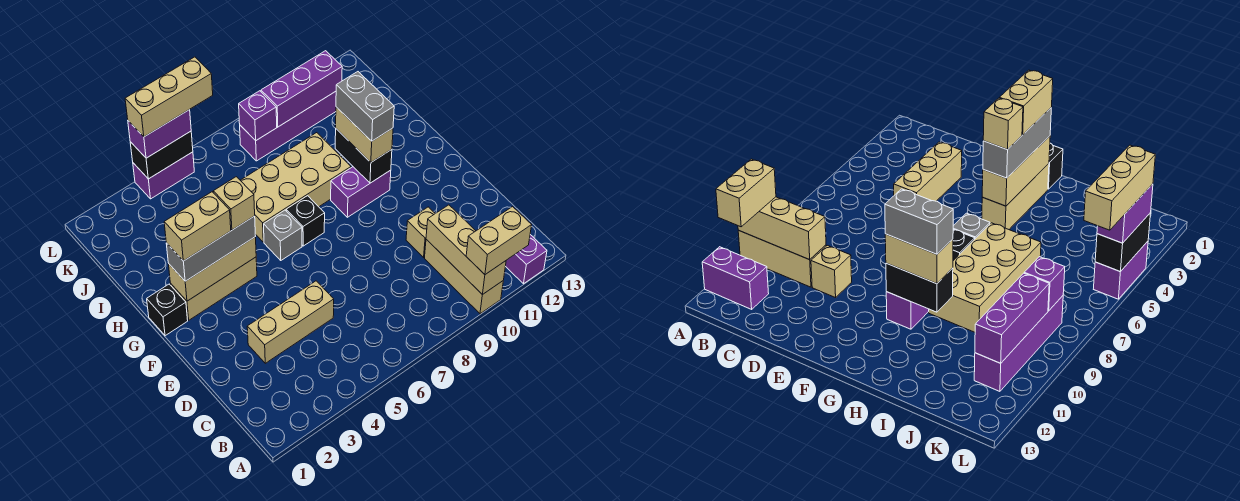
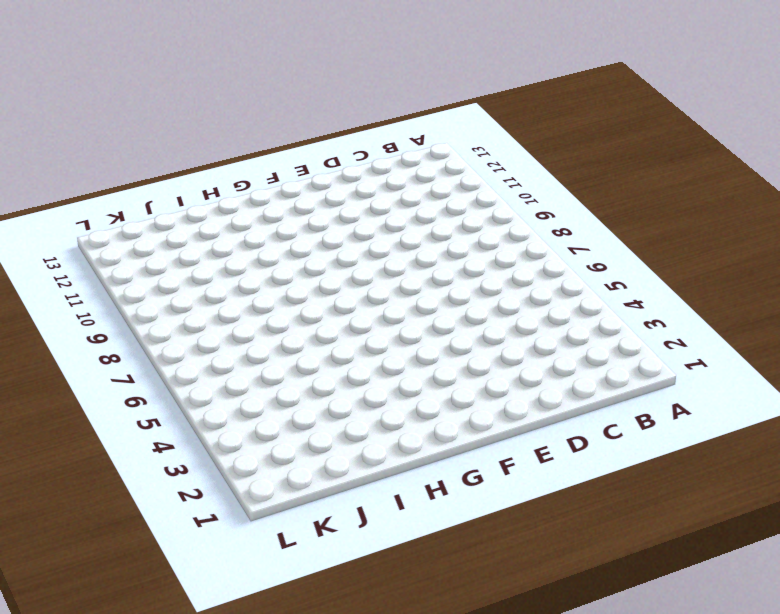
none -> tan brick A10:C10 level 1
none -> purple brick A12:B12 level 1
none -> tan brick D3:D5 level 1

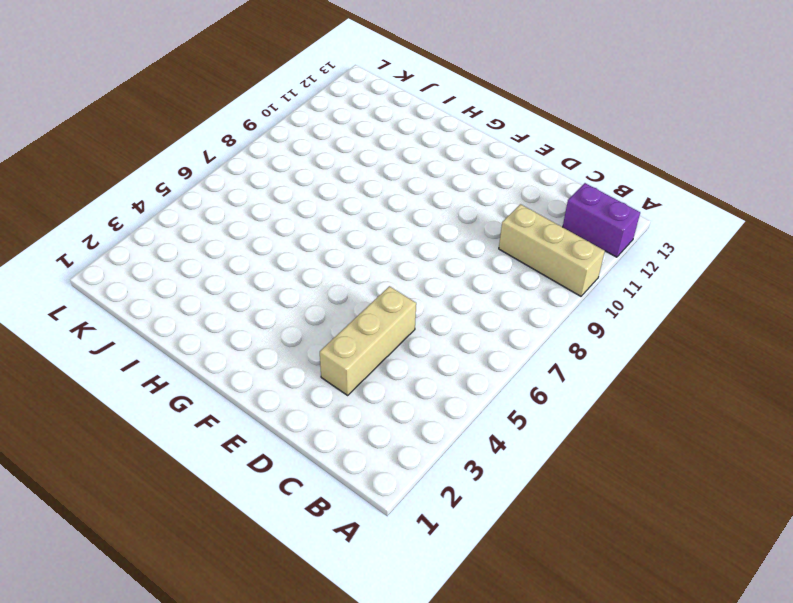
none -> tan brick D10 level 1
none -> black brick G1 level 1
none -> tan brick G2:G4 level 1

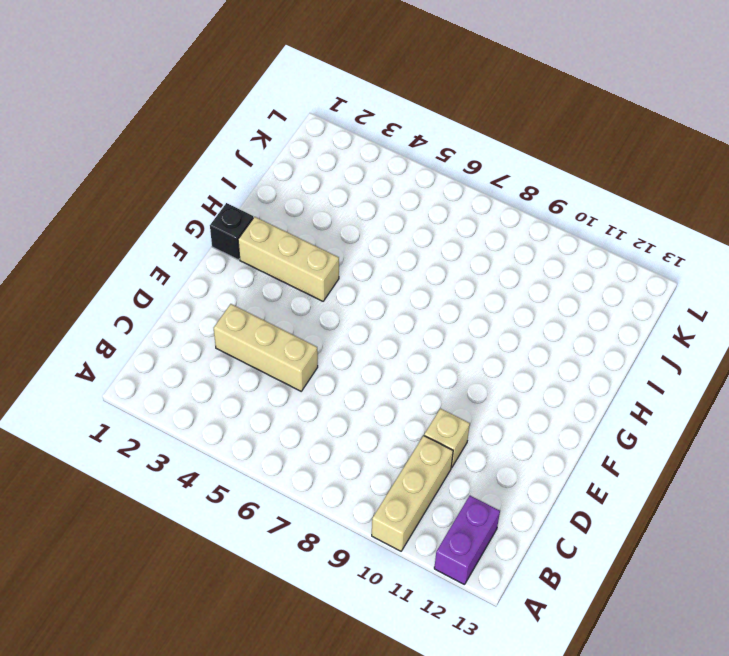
none -> grey brick G6 level 1
none -> black brick G7 level 1
none -> purple brick G9:G10 level 1

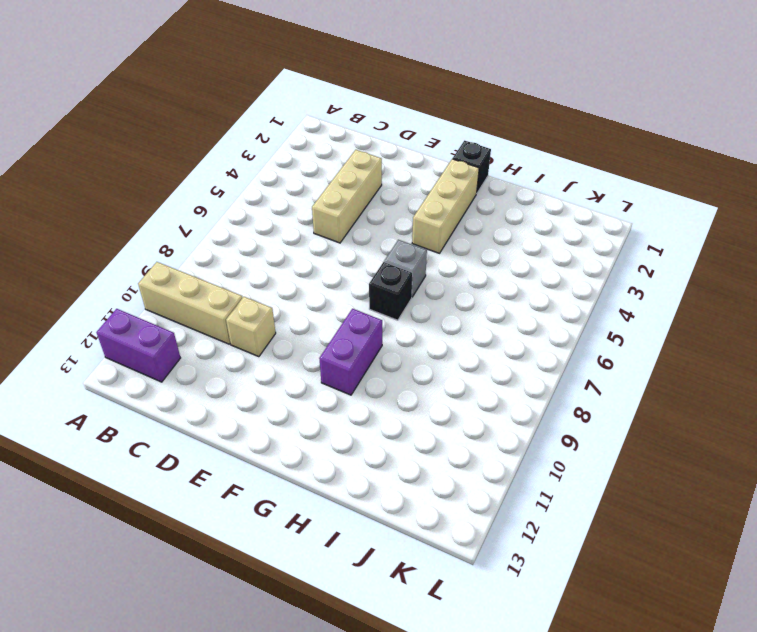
none -> tan brick H6:I9 level 1
none -> purple brick K8:K11 level 1
none -> purple brick L4:L5 level 1

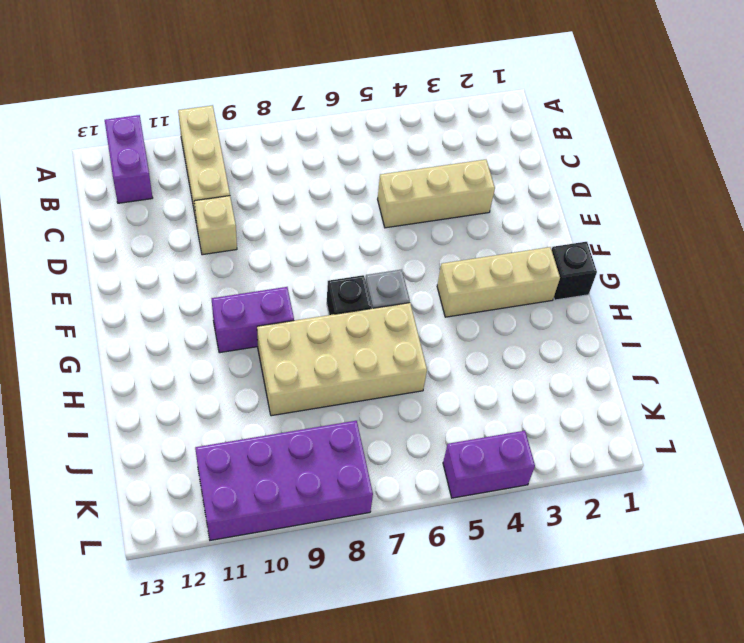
purple brick K8:L11 level 1 -> purple brick K8:K11 level 1
none -> tan brick A10:C10 level 2
none -> tan brick G2:G4 level 2
none -> black brick G10:H10 level 2

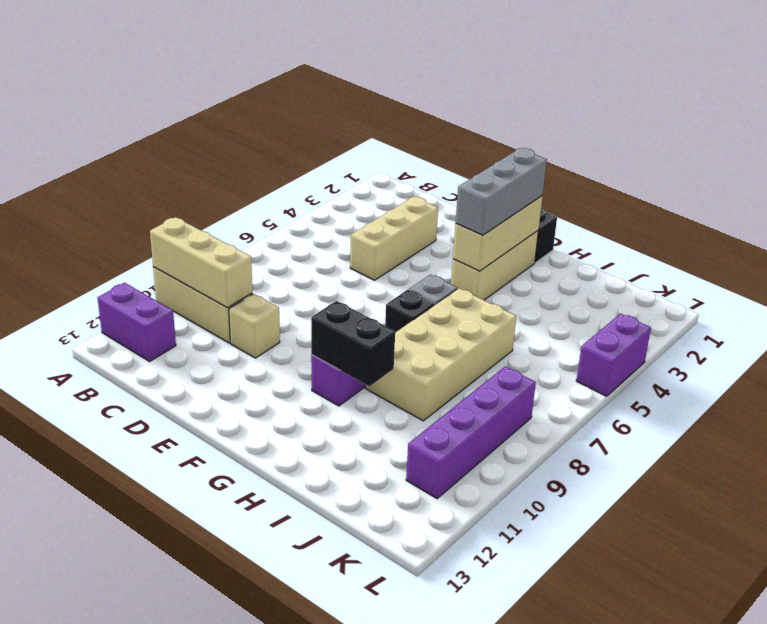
none -> purple brick K8 level 2
none -> purple brick K9:K11 level 2
none -> black brick L4:L5 level 2

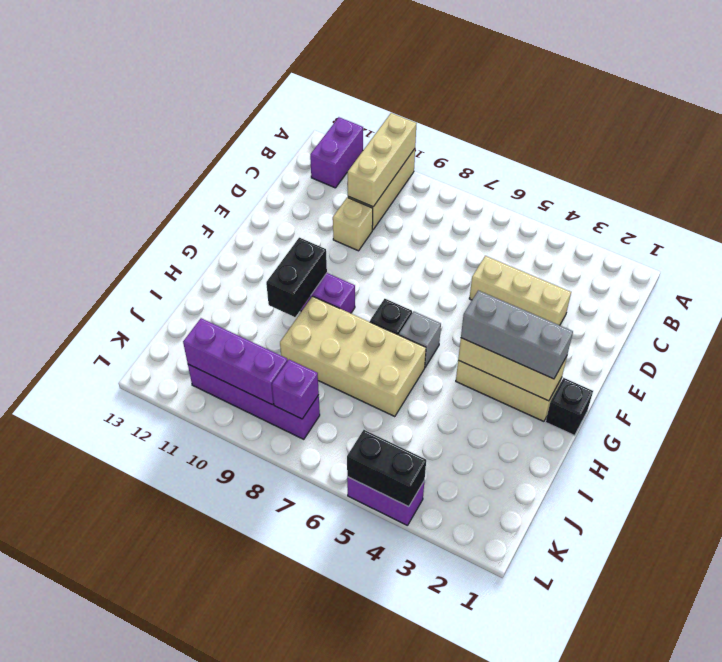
none -> tan brick A10:A11 level 3
none -> tan brick G10:H10 level 3
none -> purple brick L4:L5 level 3

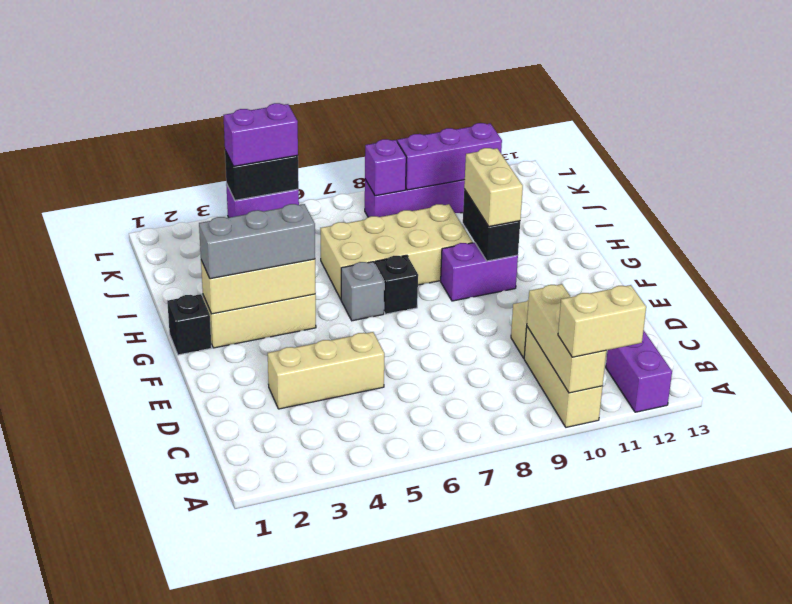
none -> tan brick G2:G3 level 4
none -> tan brick G4 level 4
none -> grey brick G10:H10 level 4

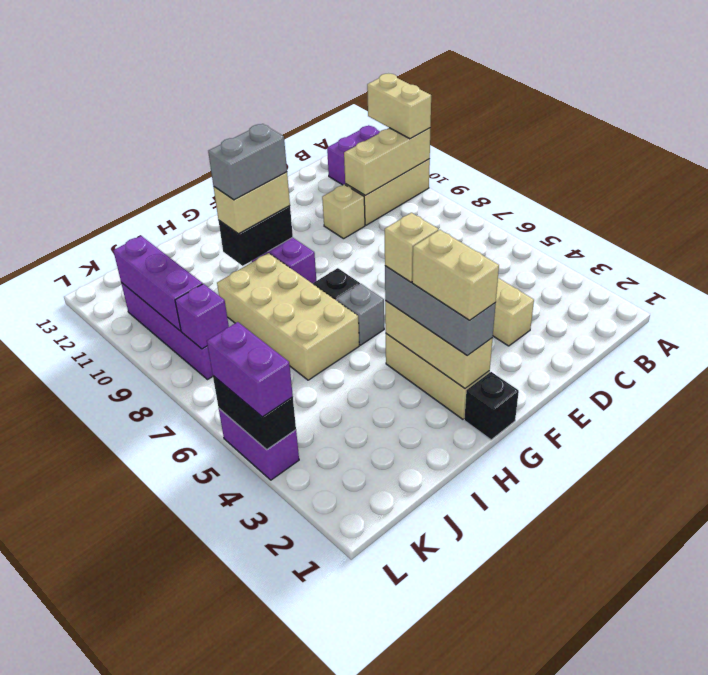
none -> tan brick L4:L6 level 4

